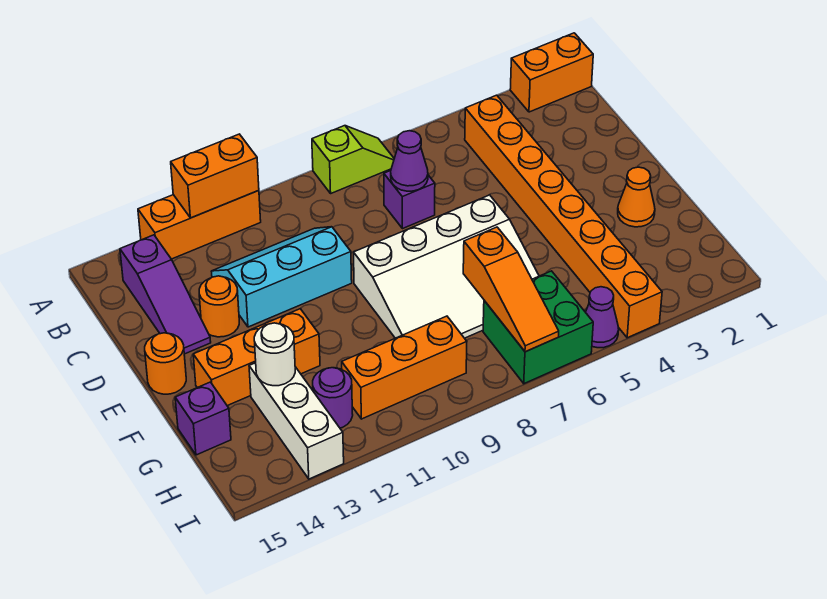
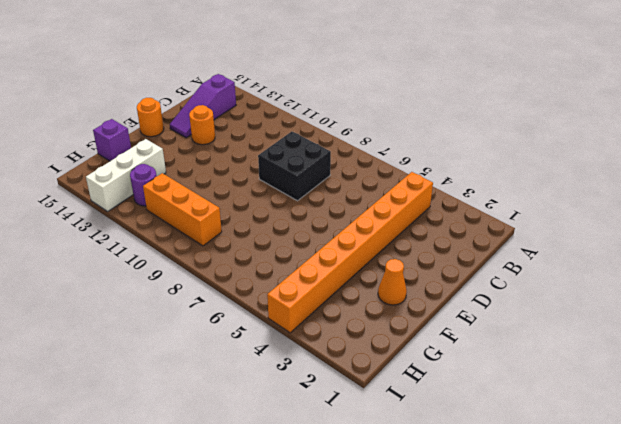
black brick C8:D9 level 1 -> none
none -> orange brick A1:A2 level 1
none -> lime slope A7:A8 level 1 top 8
none -> orange brick A11:A13 level 1

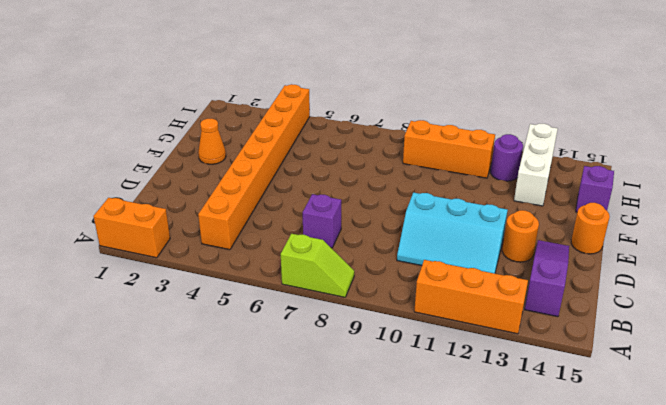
lime slope A7:A8 level 1 top 7 -> lime slope A7:A8 level 1 top 8
none -> white slope E6:G9 level 1 top E
none -> orange brick F12:F14 level 1
none -> green brick H6:I7 level 1

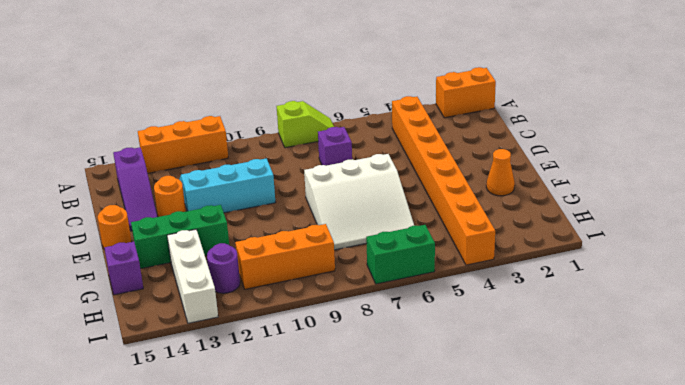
white slope E6:G8 level 1 top E -> white slope E6:G9 level 1 top E
green brick F12:F14 level 1 -> orange brick F12:F14 level 1
green brick I6:I7 level 1 -> green brick H6:I7 level 1
none -> purple cone I5 level 1
none -> orange brick A11:A12 level 2
none -> purple cone C7 level 2

